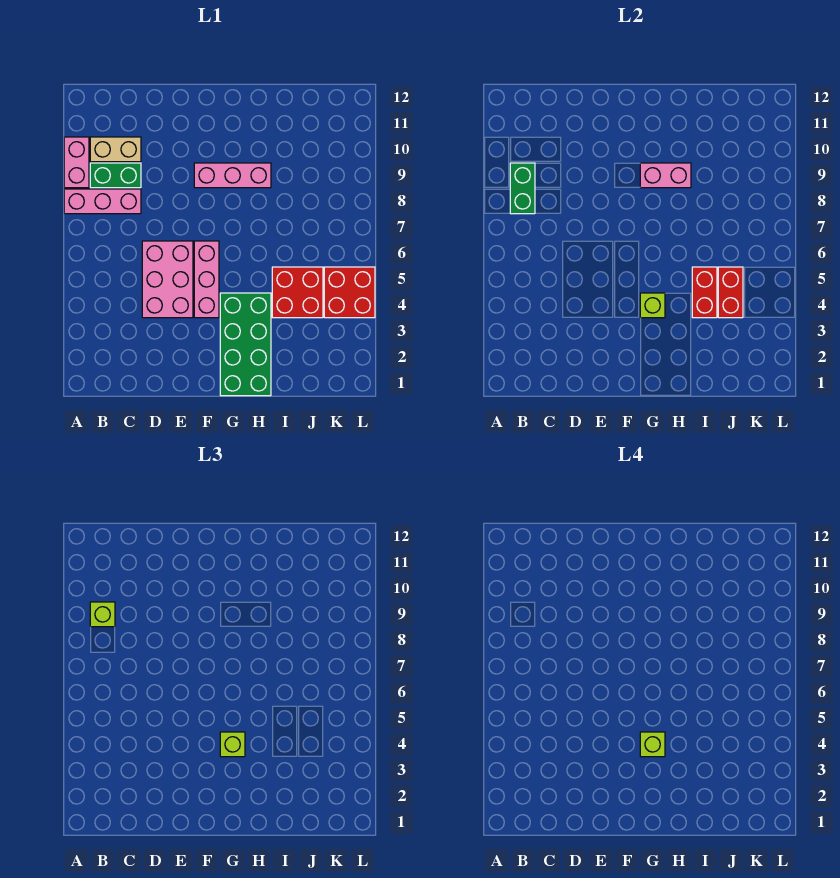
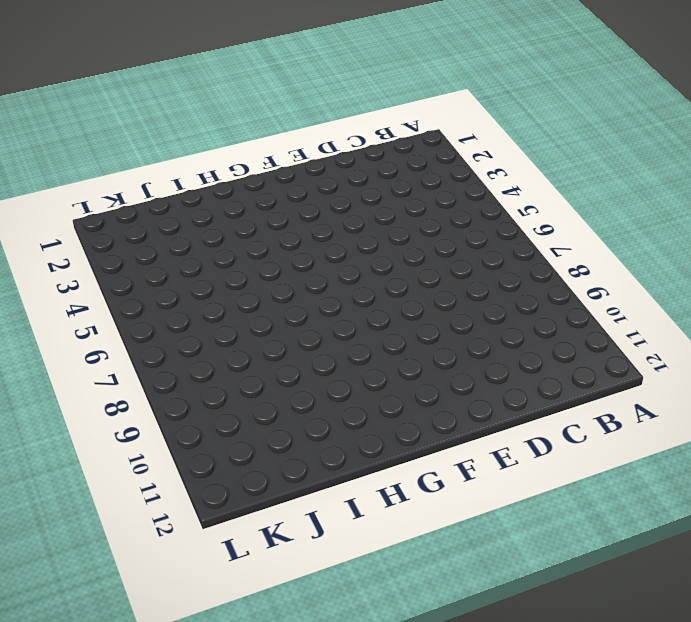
none -> pink brick A8:C8 level 1
none -> pink brick A9:A10 level 1
none -> green brick B9:C9 level 1

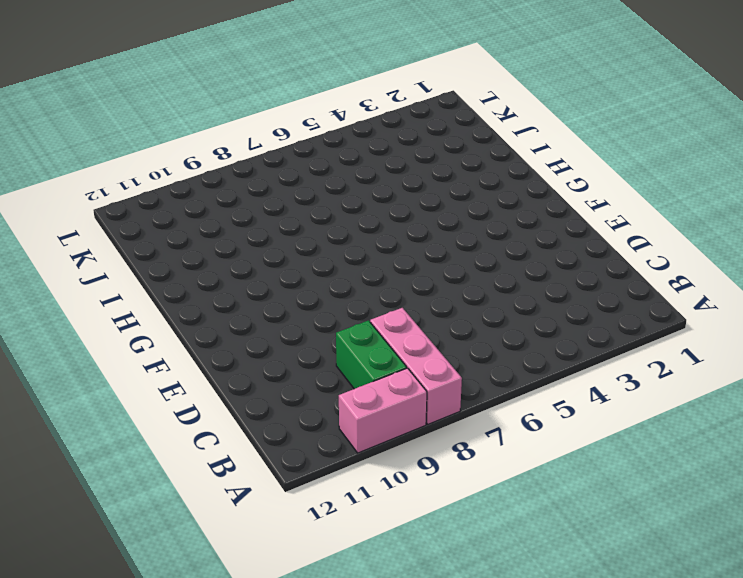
none -> tan brick B10:C10 level 1
none -> pink brick D4:E6 level 1
none -> pink brick F4:F6 level 1

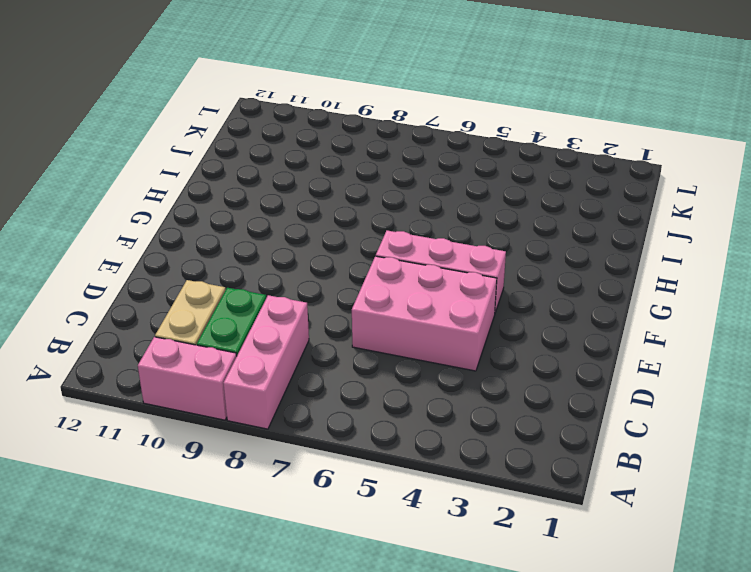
none -> pink brick F9:H9 level 1
none -> green brick G1:H4 level 1
none -> red brick I4:J5 level 1

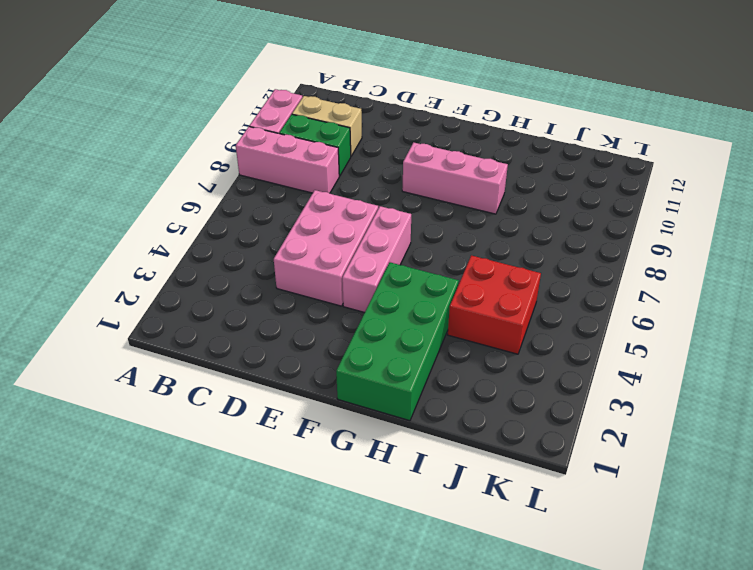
none -> red brick K4:L5 level 1
none -> green brick B8:B9 level 2
none -> lime brick G4 level 2

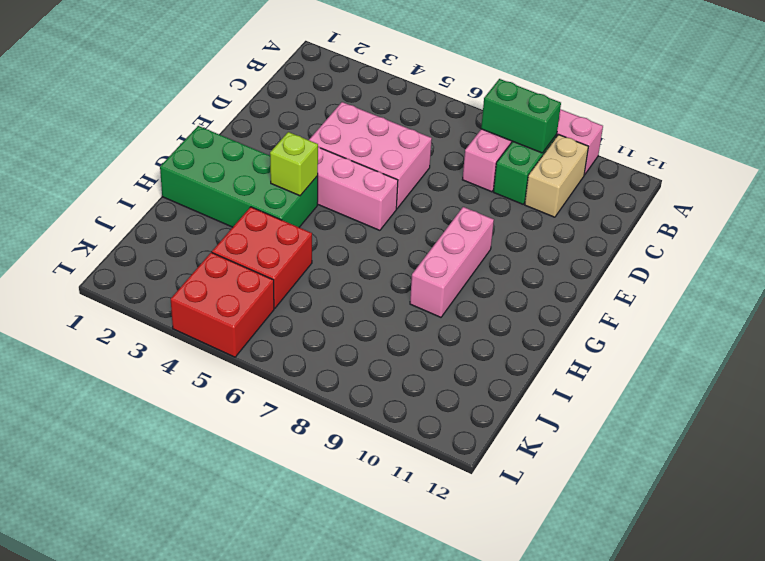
none -> pink brick G9:H9 level 2
none -> red brick I4:I5 level 2
none -> red brick J4:J5 level 2

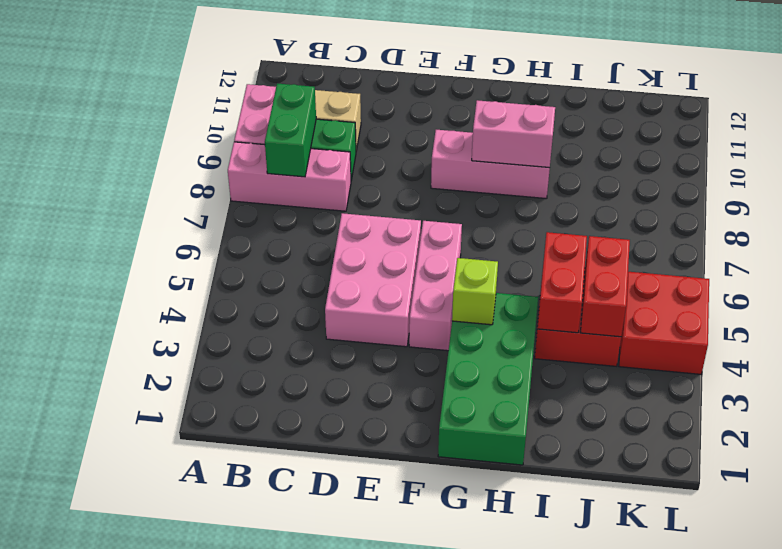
none -> lime brick B9 level 3
none -> lime brick G4 level 3
none -> lime brick G4 level 4

